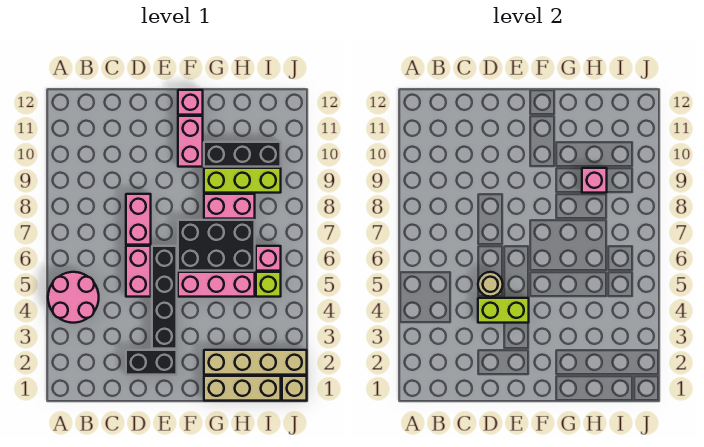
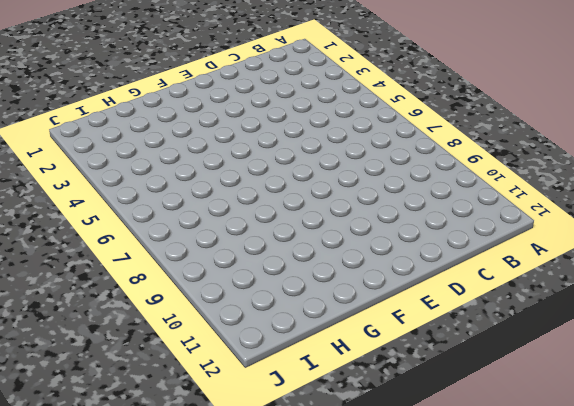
none -> pink round brick A4:B5 level 1
none -> black brick D2:E2 level 1
none -> pink brick D5:D6 level 1

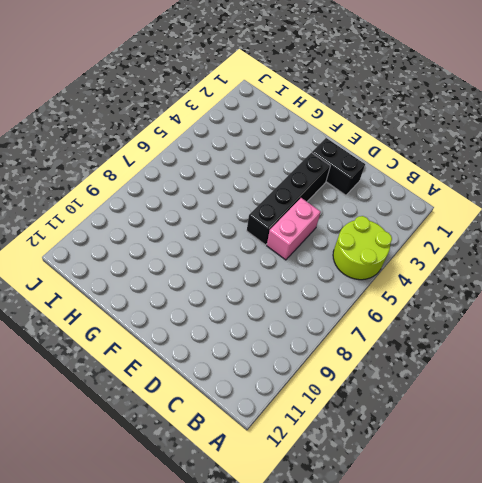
lime round brick A4:B5 level 1 -> pink round brick A4:B5 level 1
none -> pink brick D7:D8 level 1
none -> pink brick F5:H5 level 1
none -> black brick F6:H7 level 1

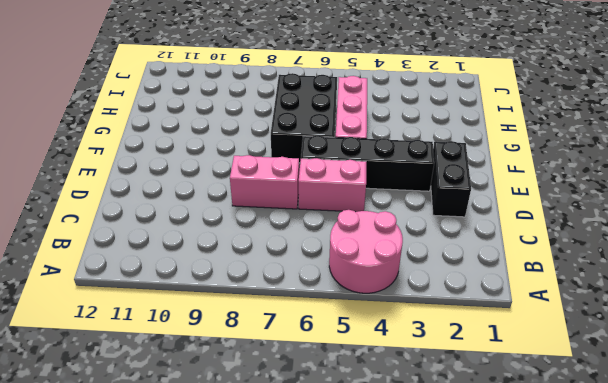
none -> pink brick F10:F11 level 1
none -> pink brick F12 level 1
none -> tan brick G1:I1 level 1

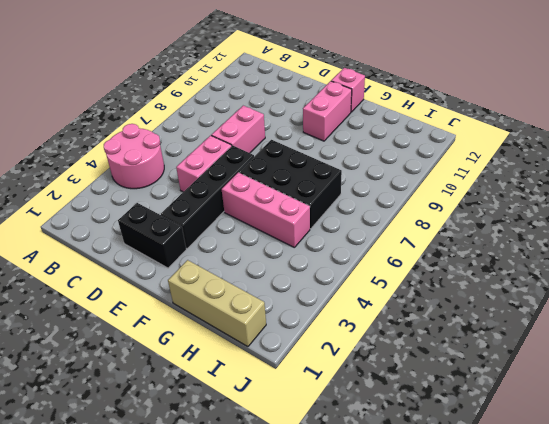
none -> tan brick G2:J2 level 1
none -> pink brick G8:H8 level 1
none -> lime brick G9:I9 level 1

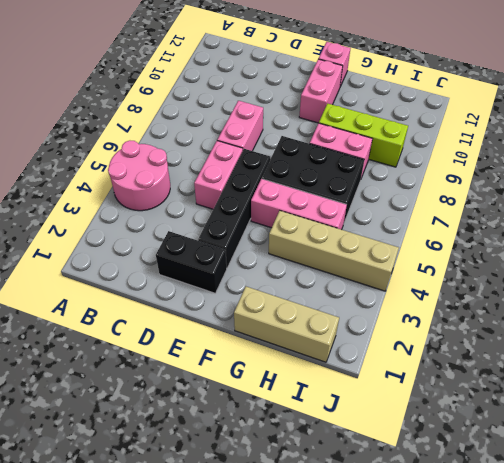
tan brick G4:J4 level 1 -> tan brick G2:J2 level 1
none -> black brick G10:I10 level 1
none -> lime brick I5 level 1
none -> pink brick I6 level 1

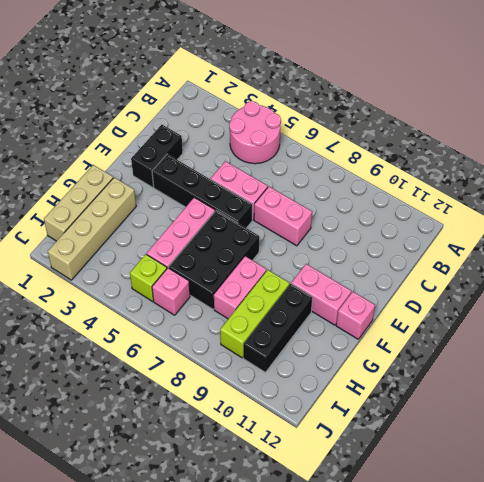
none -> tan brick J1 level 1
none -> lime brick D4:E4 level 2
none -> tan round brick D5 level 2

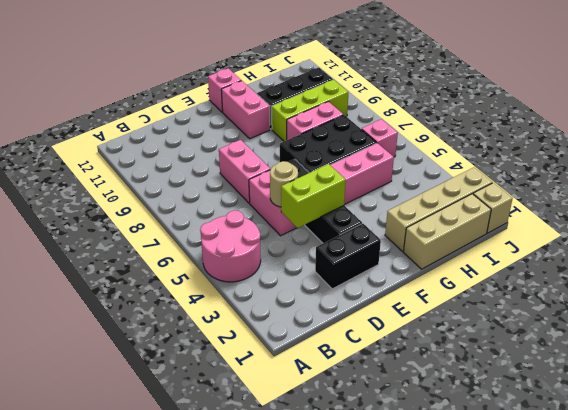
none -> lime brick I5 level 1
none -> pink brick H9 level 2

